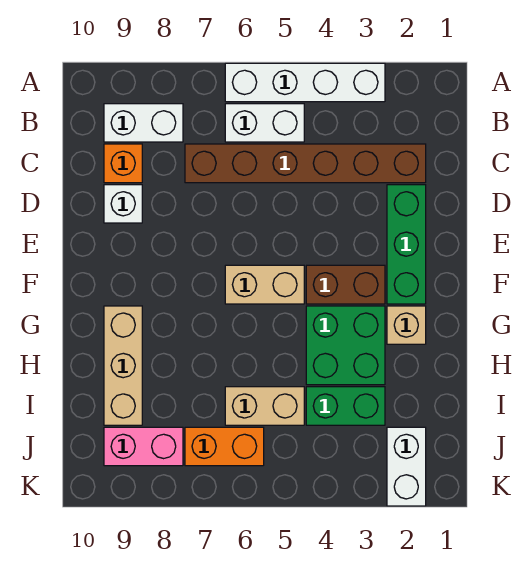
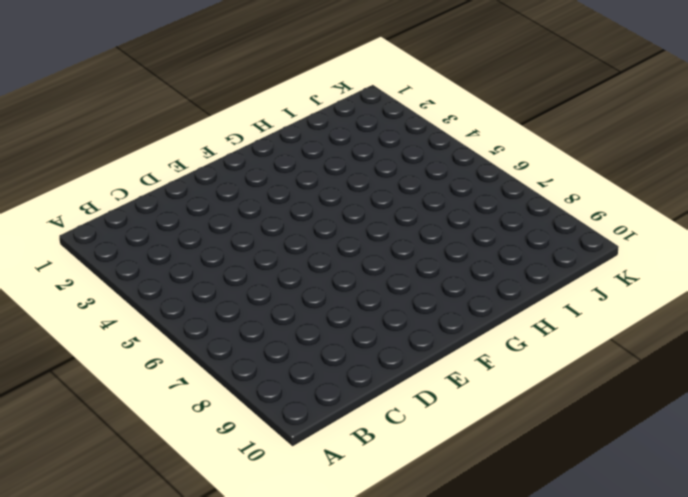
none -> white brick A3:A6 level 1
none -> white brick B5:B6 level 1
none -> white brick B8:B9 level 1

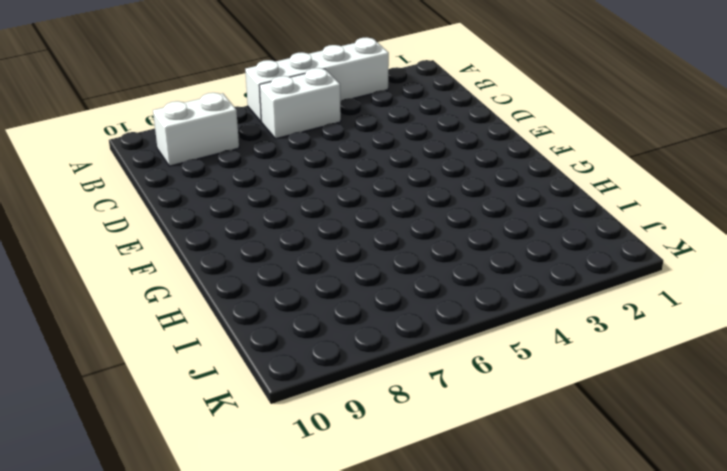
none -> brown brick C2:C7 level 1
none -> orange brick C9 level 1
none -> green brick D2:F2 level 1

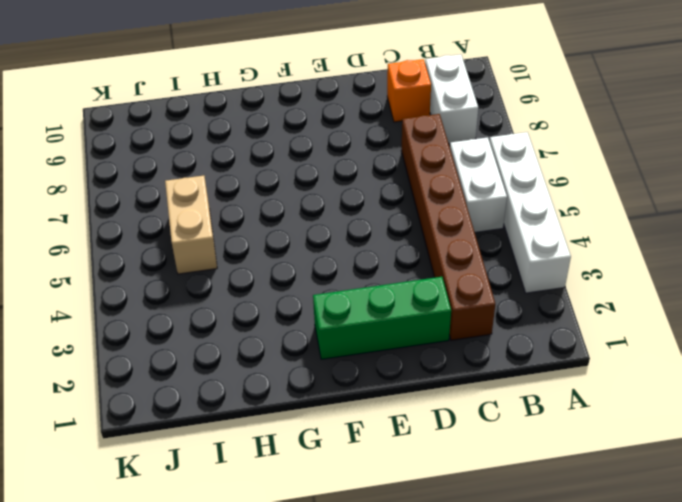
none -> white brick D9 level 1
none -> brown brick F3:F4 level 1
none -> tan brick F5:F6 level 1

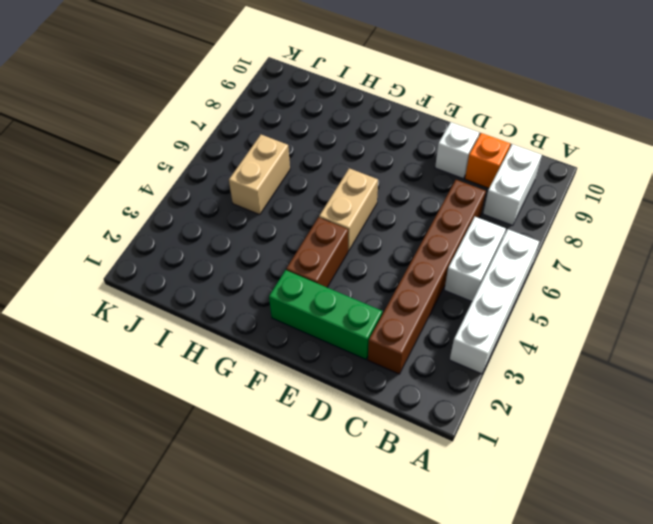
none -> tan brick G2 level 1
none -> green brick G3:H4 level 1
none -> tan brick G9:I9 level 1

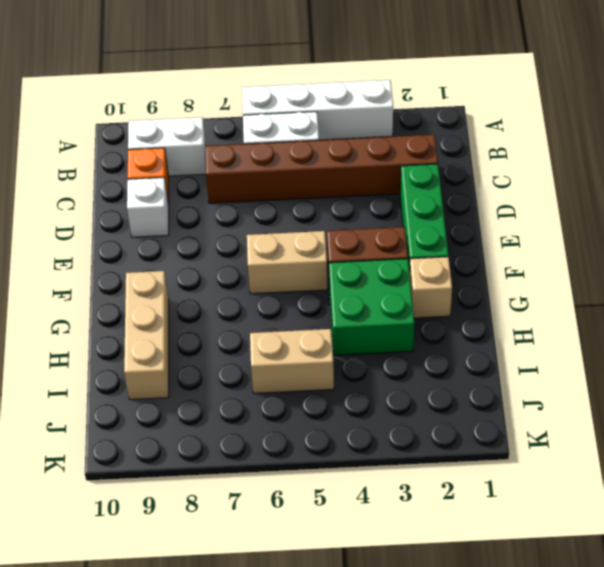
none -> green brick I3:I4 level 1
none -> white brick J2:K2 level 1
none -> orange brick J6:J7 level 1

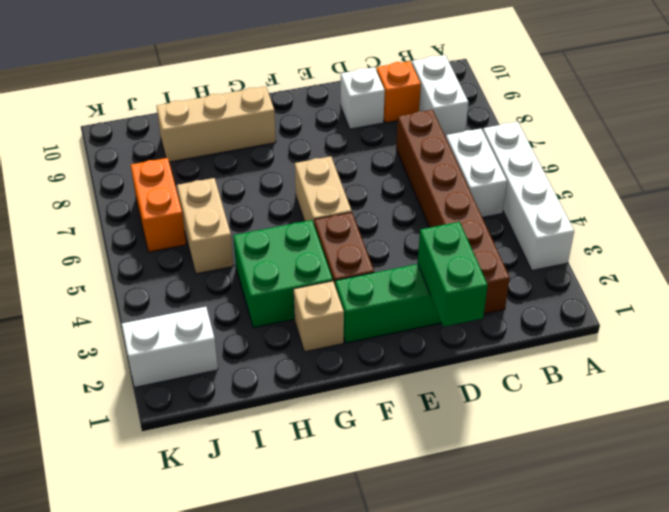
green brick D1:D2 level 2 -> green brick I3:I4 level 1
none -> pink brick J8:J9 level 1

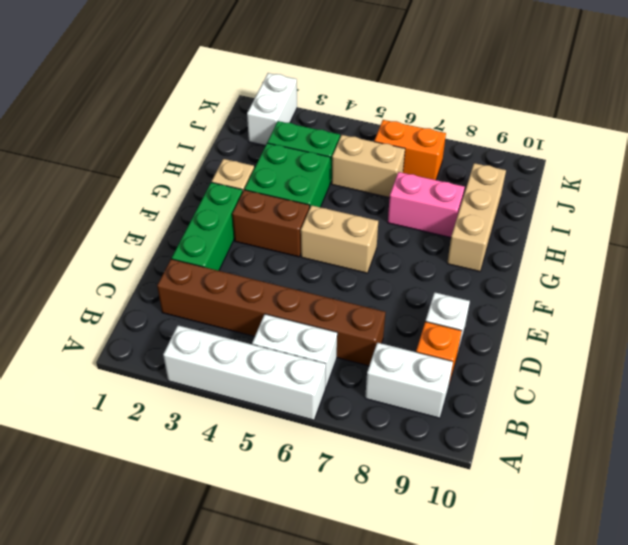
pink brick H7:H8 level 1 -> pink brick J8:J9 level 1

